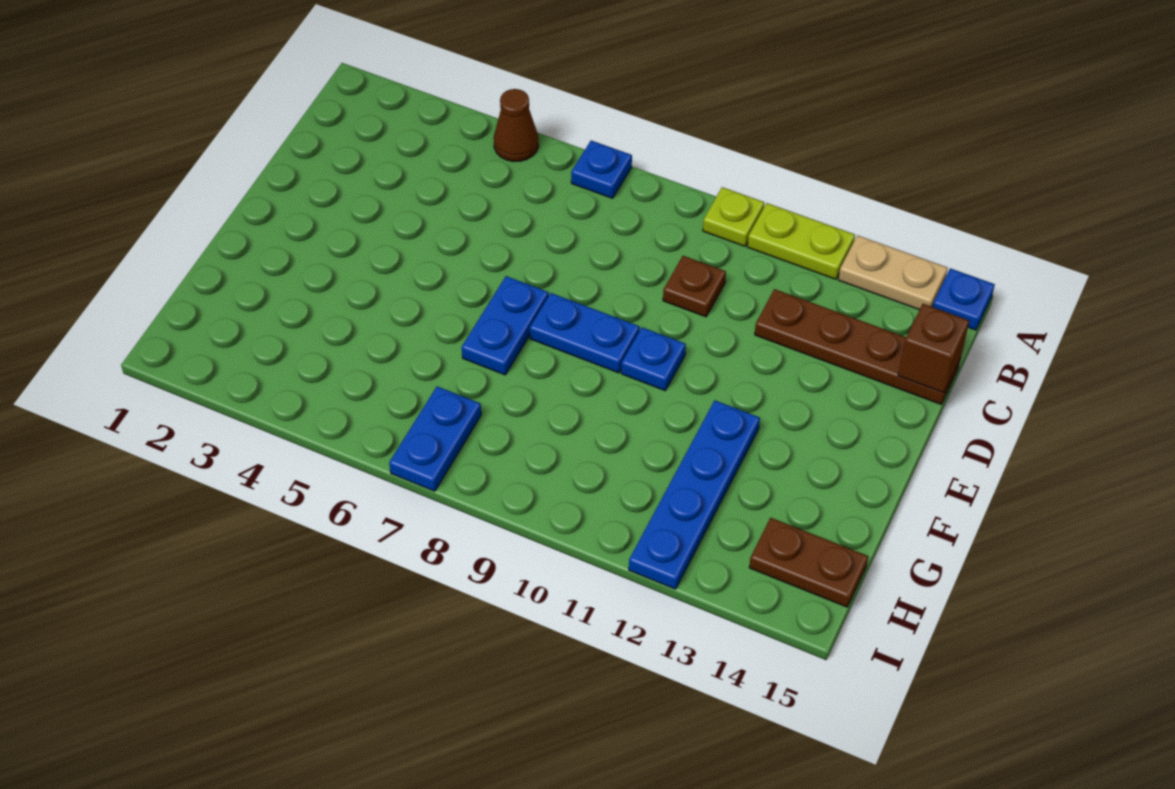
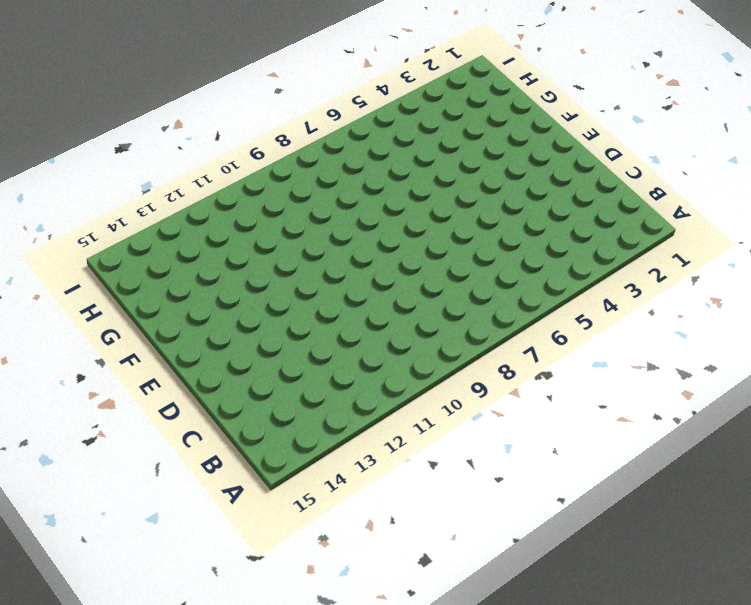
none -> brown cone A5 level 1
none -> blue plate A7 level 1
none -> lime plate A10 level 1

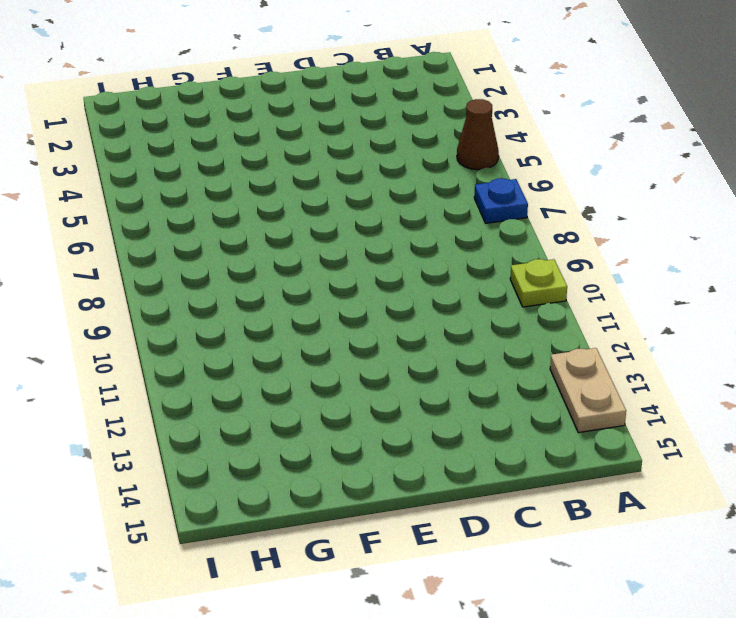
none -> lime plate A11:A12 level 1
none -> blue plate A15 level 1
none -> brown plate C10 level 1

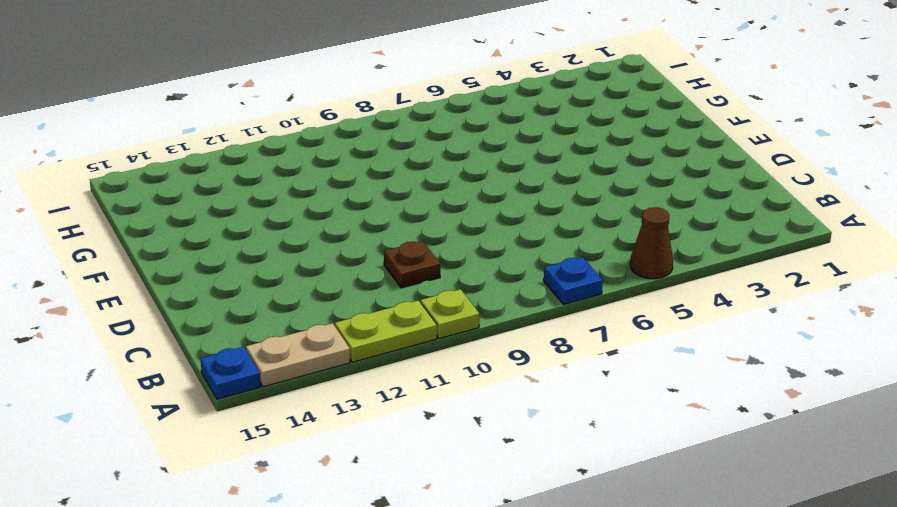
none -> brown plate C12:C15 level 1
none -> blue plate E7:F7 level 1
none -> blue plate E8:E9 level 1

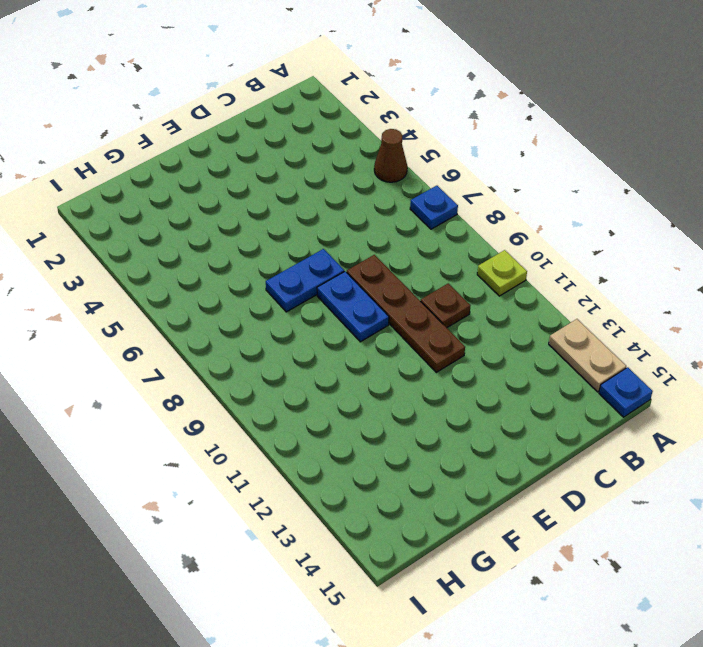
brown plate D8:D11 level 1 -> brown plate C12:C15 level 1
none -> lime plate A11:A12 level 1
none -> blue plate E10 level 1
none -> blue plate F12:I12 level 1

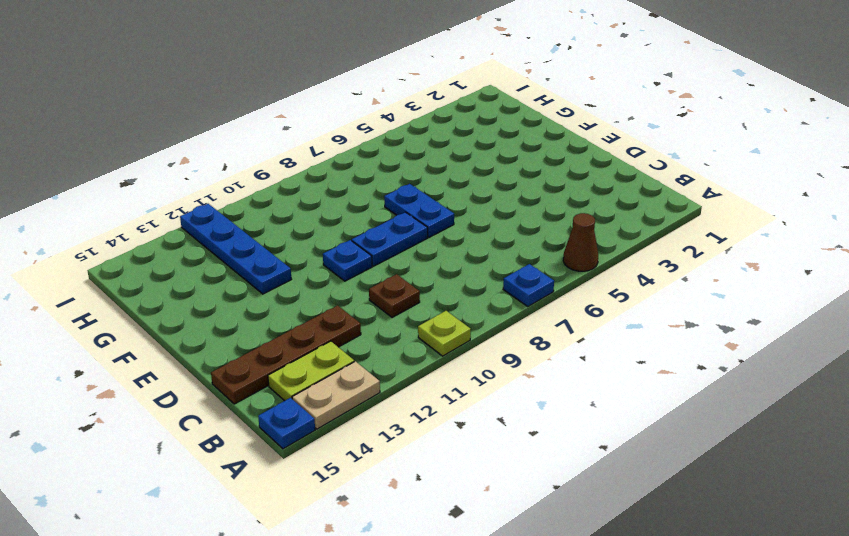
lime plate B13:B14 level 1 -> lime plate A11:A12 level 1
none -> blue plate H7:I7 level 1
none -> brown plate H14:H15 level 1
none -> brown brick C15 level 2

